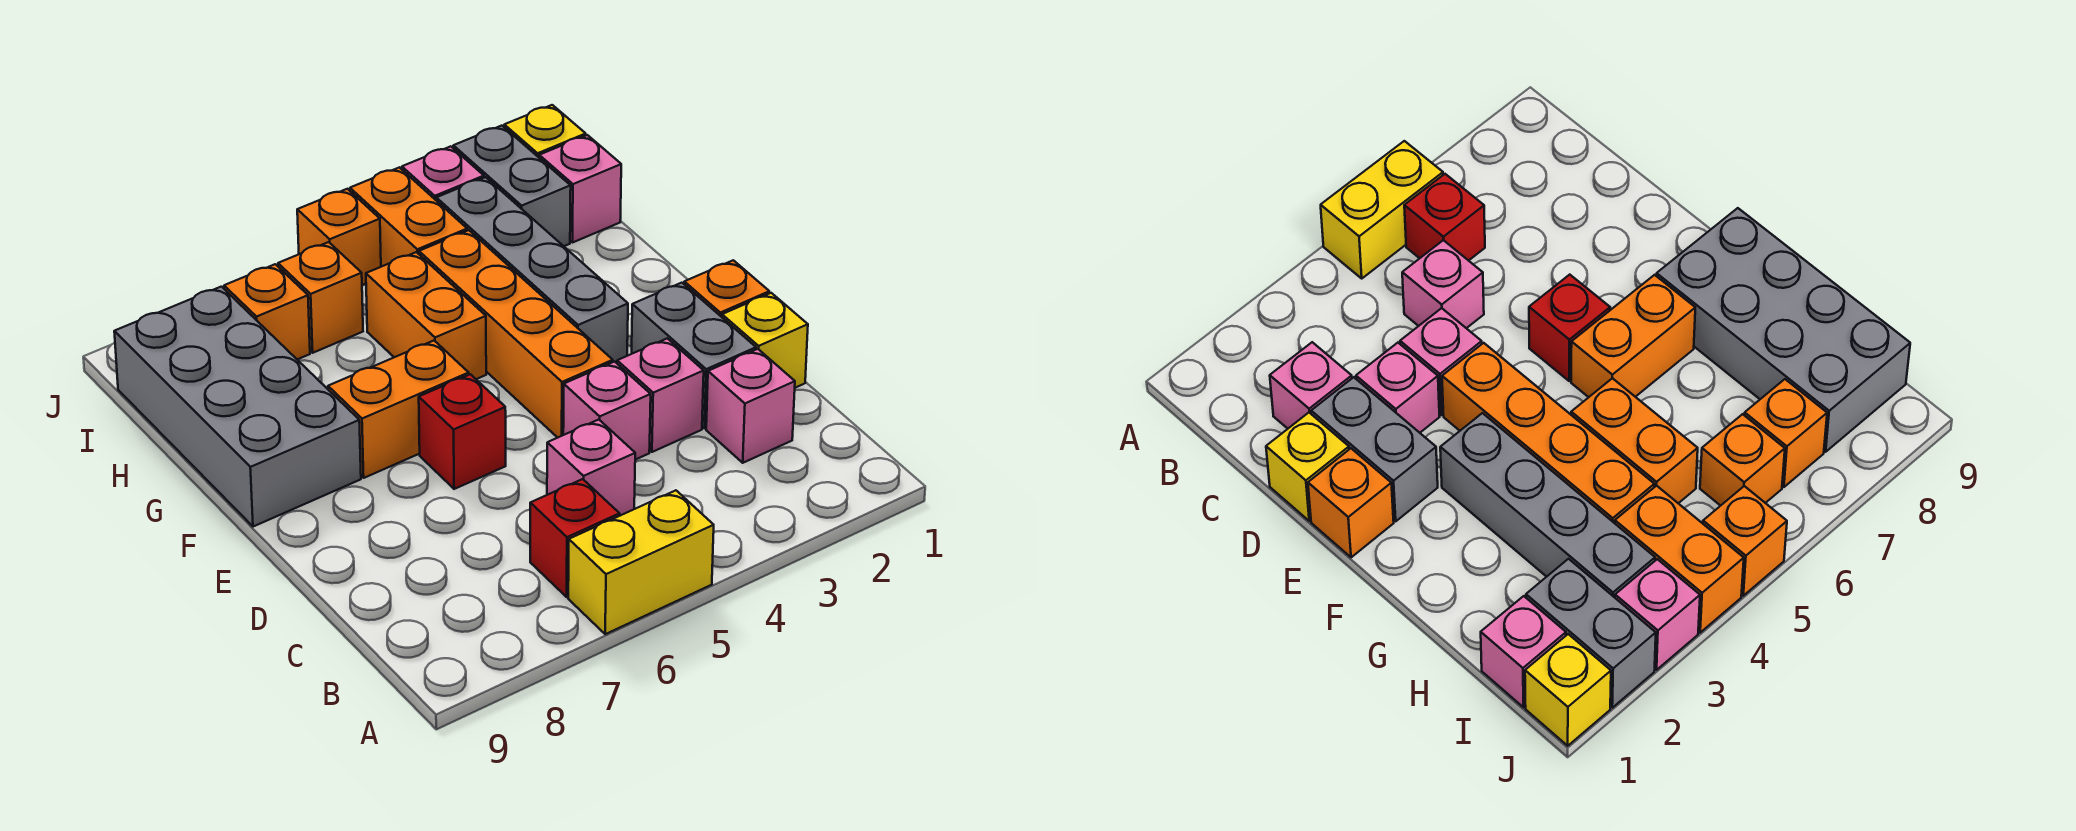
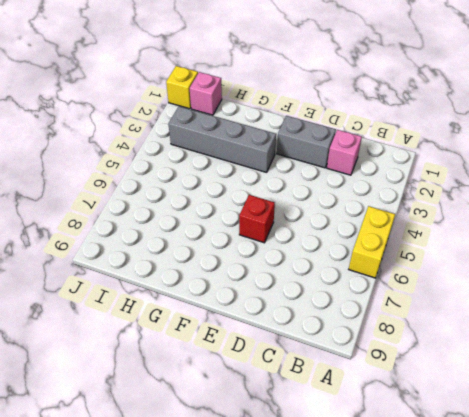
none -> red brick B6 level 1
none -> pink brick C5 level 1
none -> yellow brick D1 level 1

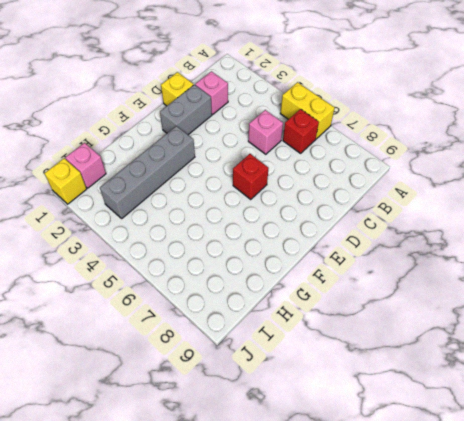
none -> pink brick D3 level 1
none -> pink brick D4 level 1
none -> orange brick E1 level 1

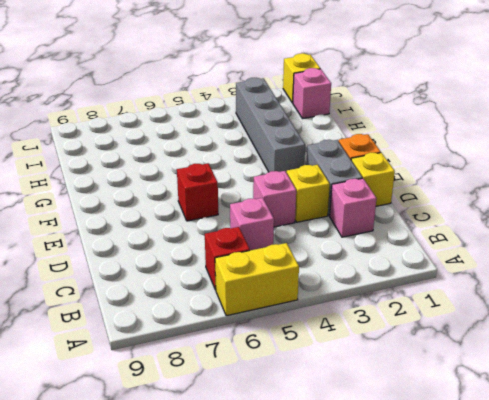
yellow brick D3 level 1 -> pink brick D3 level 1
none -> orange brick E4:H4 level 1
none -> orange brick F6:F7 level 1
none -> grey brick F8:I9 level 1

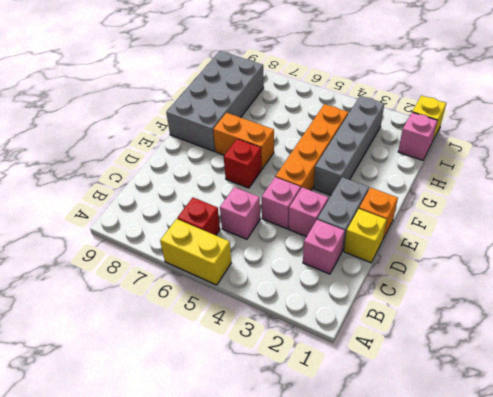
none -> orange brick G5:H5 level 1
none -> grey brick I2:J2 level 1
none -> orange brick I4:J4 level 1

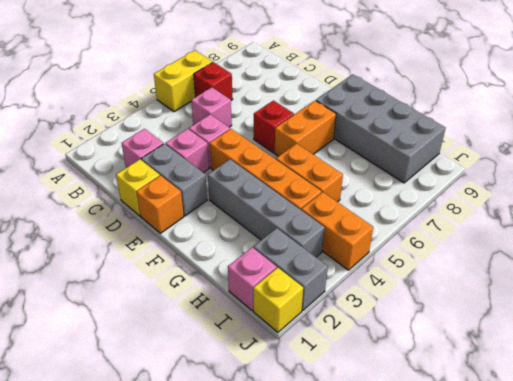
none -> orange brick I6 level 1
none -> orange brick I7 level 1
none -> pink brick J3 level 1

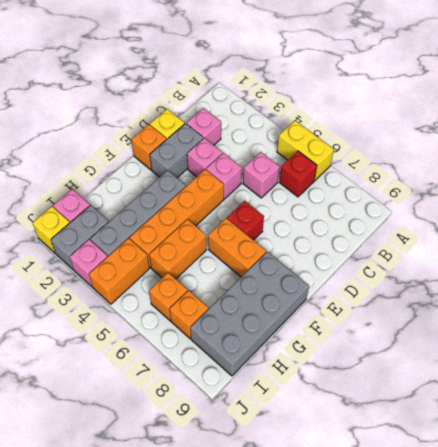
none -> orange brick J5 level 1

